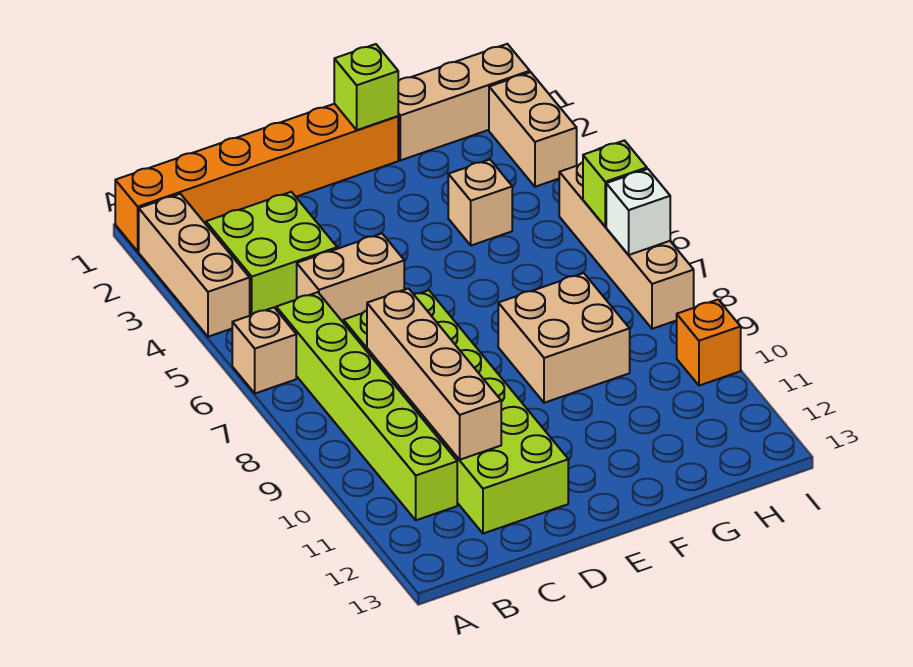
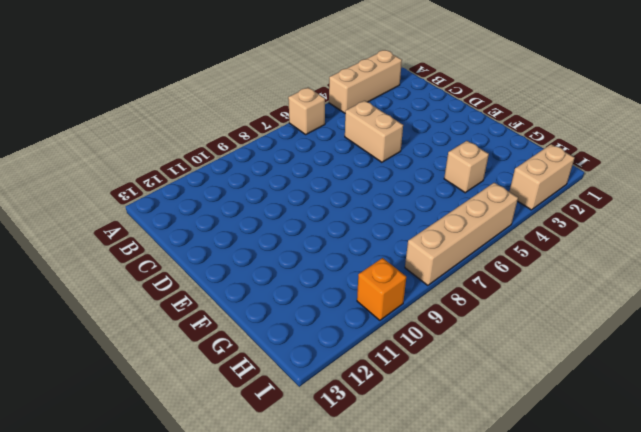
none -> orange brick A1:F1 level 1
none -> lime brick B3:C4 level 1
none -> lime brick B6:B11 level 1

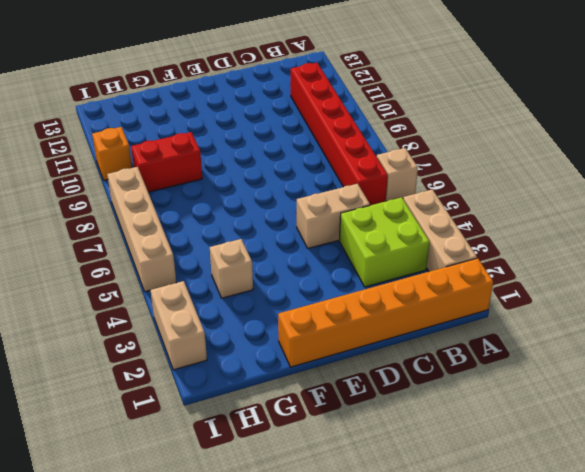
red brick B6:B11 level 1 -> lime brick B6:B11 level 1
red brick G9:H9 level 1 -> tan brick F8:G9 level 1
none -> lime brick C7:D12 level 1
none -> tan brick G1:I1 level 1
none -> tan brick C8:C11 level 2

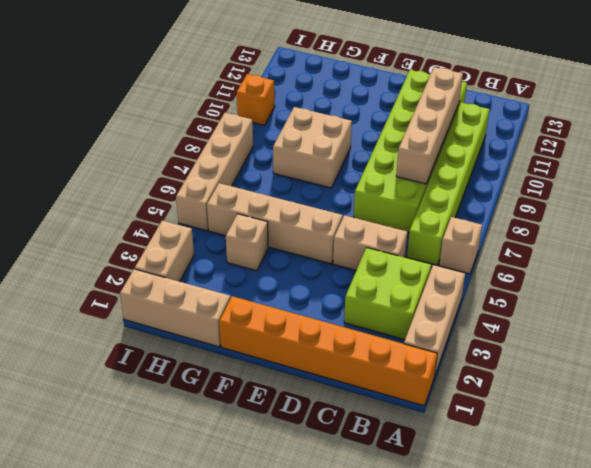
tan brick E5:H5 level 1 -> none
none -> lime brick F1 level 2
none -> lime brick I6 level 2
none -> white brick I7 level 2

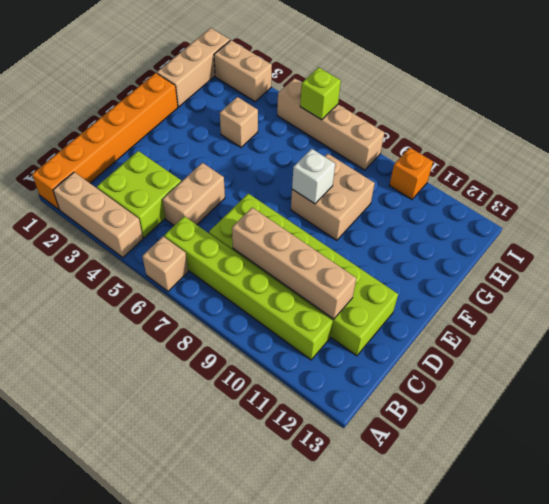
white brick F8 level 2 -> white brick I7 level 2
none -> lime brick F1 level 2

